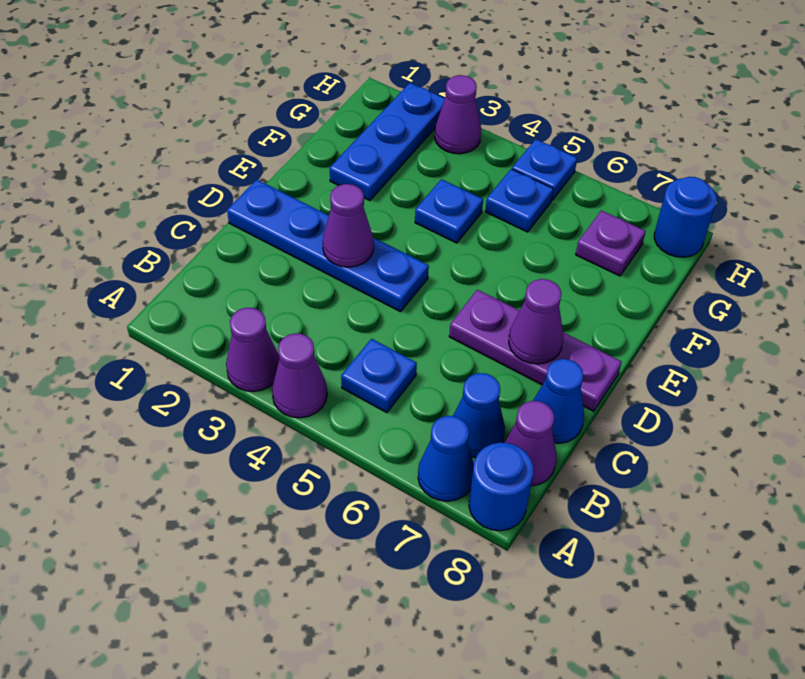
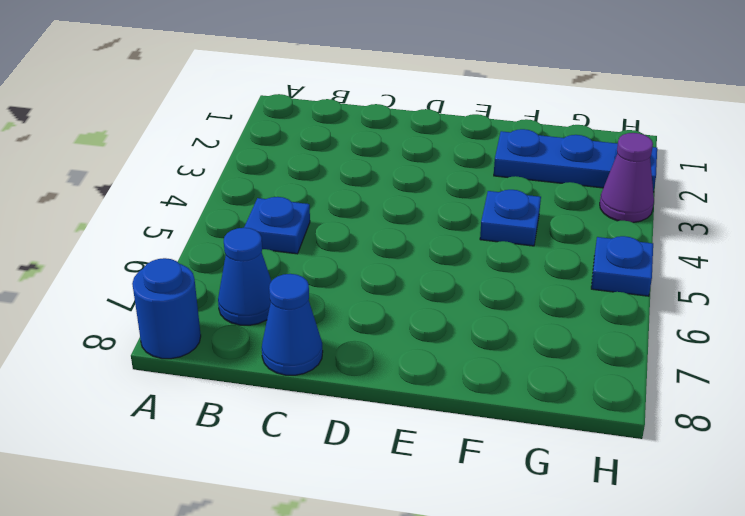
none -> purple cone A3 level 1
none -> purple cone A4 level 1
none -> blue cone A7 level 1

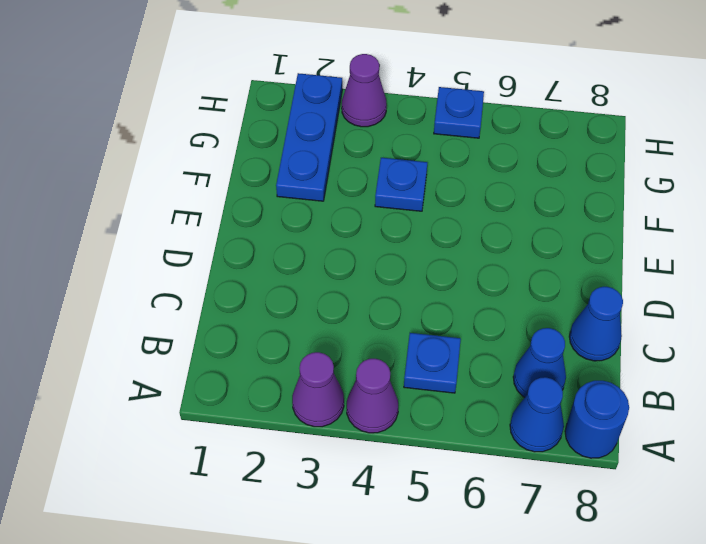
none -> purple cone B8 level 1
none -> blue plate D1:D4 level 1
none -> purple plate D6:D8 level 1

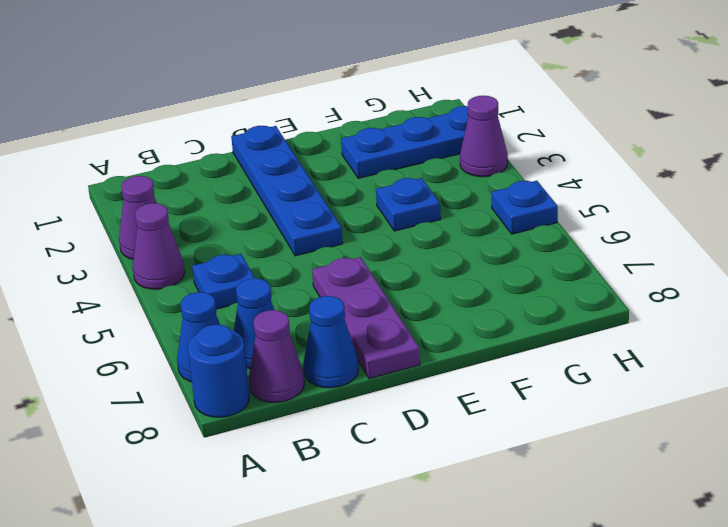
none -> blue plate G5 level 1
none -> purple plate G7 level 1
none -> blue round brick H8 level 1

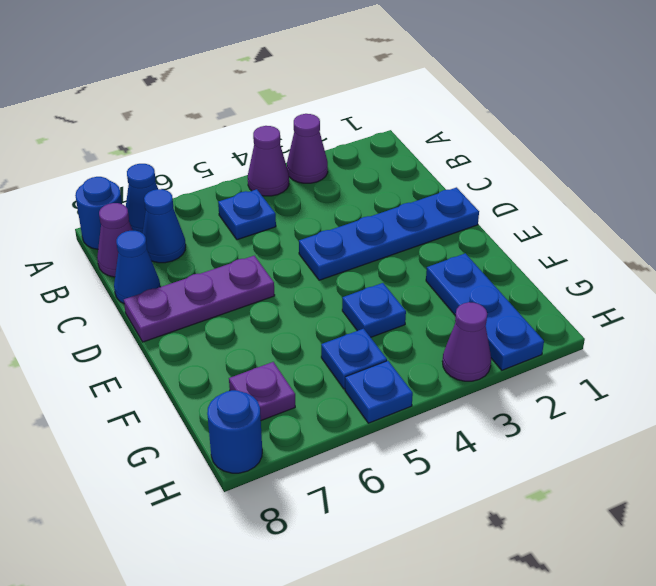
none -> purple cone D3 level 2
none -> purple cone D7 level 2

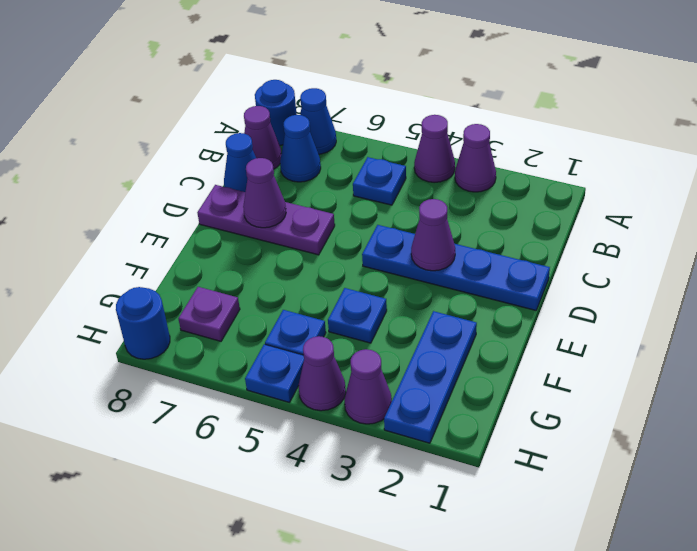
purple cone H4 level 1 -> none

